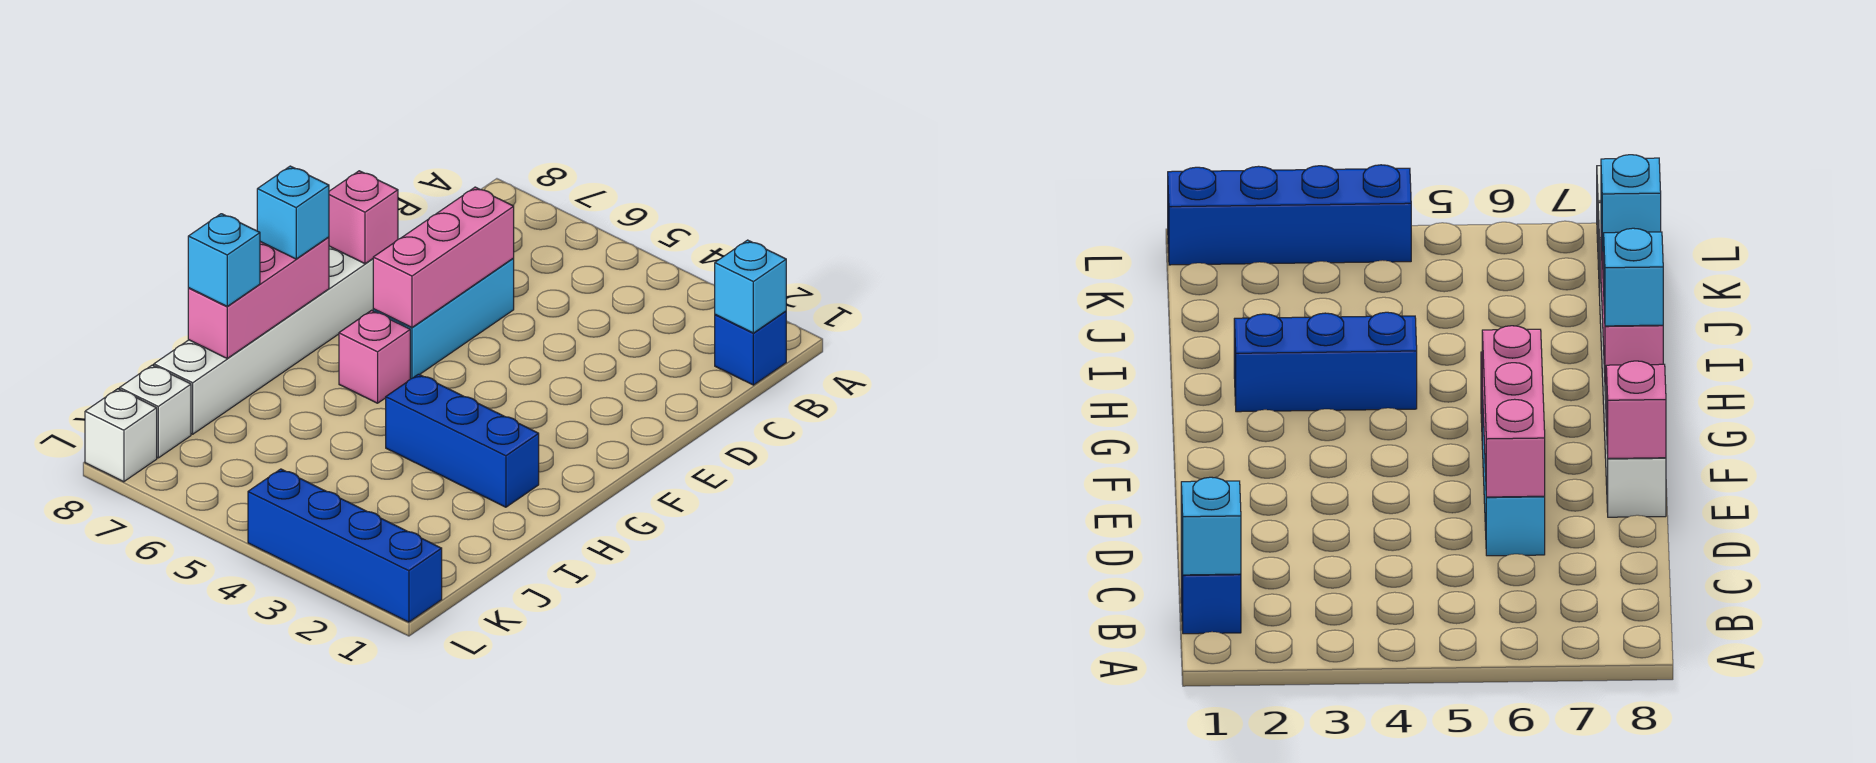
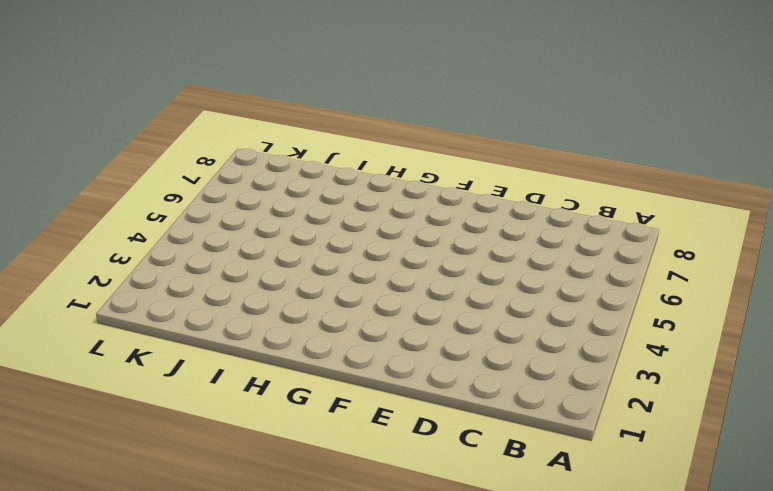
none -> blue brick B1 level 1
none -> cyan brick D6:F6 level 1
none -> white brick E8:J8 level 1

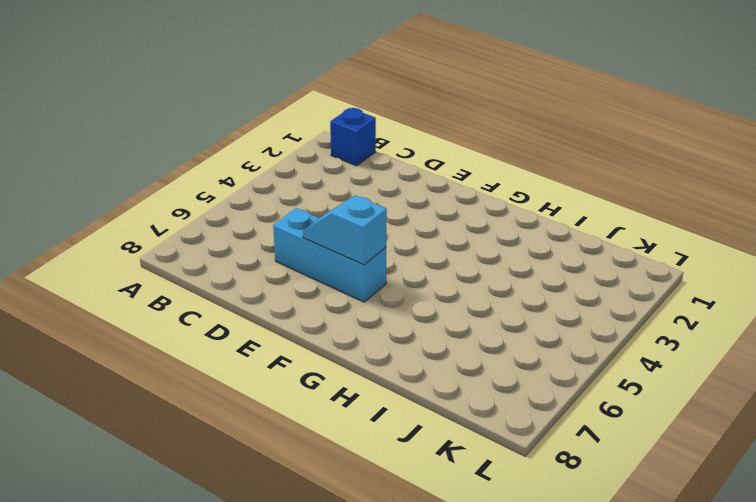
cyan slope E6:F6 level 2 top F -> pink brick D6:F6 level 2
none -> white brick E8:J8 level 1
none -> pink brick G6 level 1
none -> blue brick H2:H4 level 1

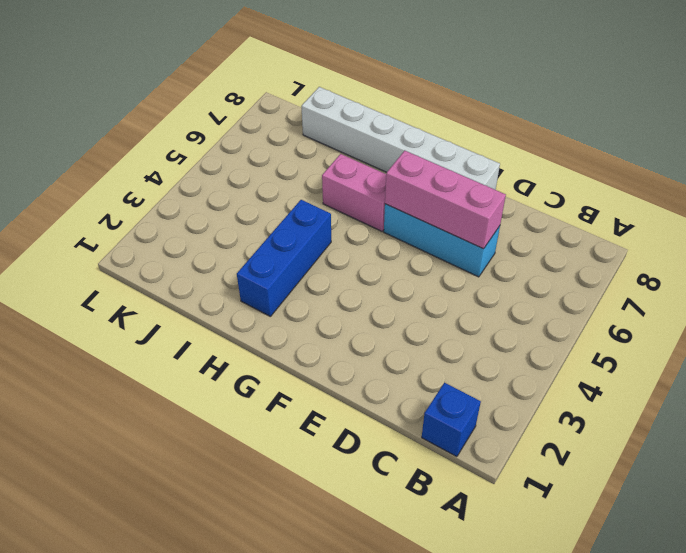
pink brick G6:H6 level 1 -> pink brick G6 level 1
none -> white brick K8 level 1
none -> blue brick L1:L4 level 1
none -> white brick L8 level 1

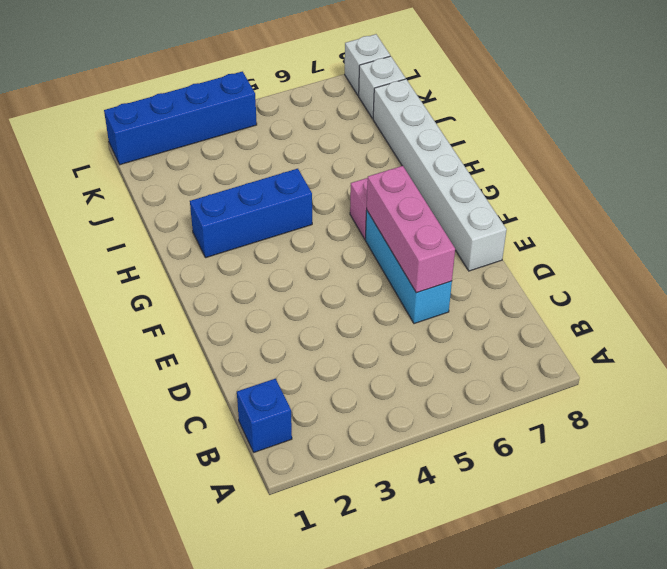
none -> cyan brick B1 level 2
none -> pink brick E8 level 2
none -> pink brick G8:I8 level 2

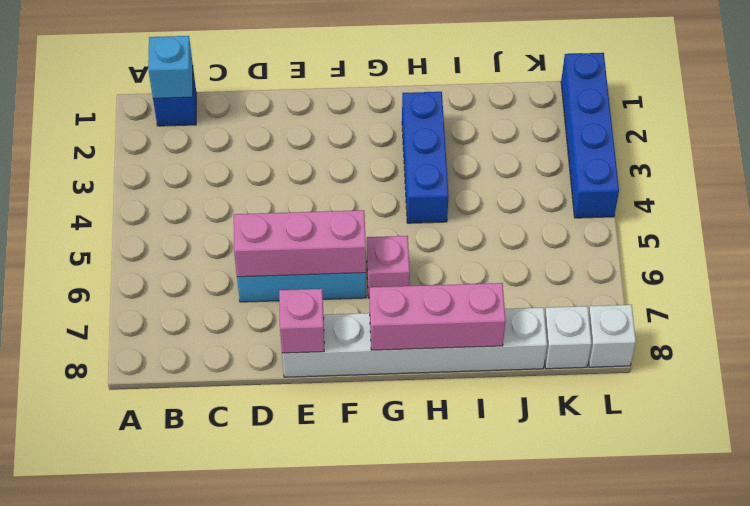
none -> cyan brick G8 level 3
none -> cyan brick I8 level 3

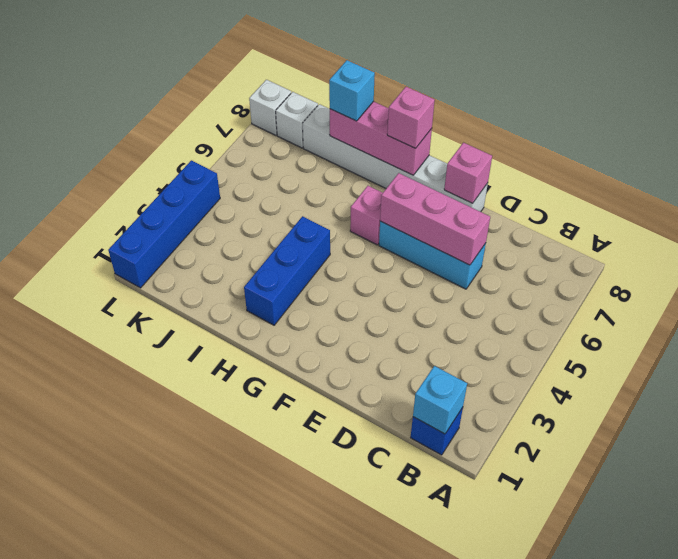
pink brick G8 level 3 -> cyan brick G8 level 3

